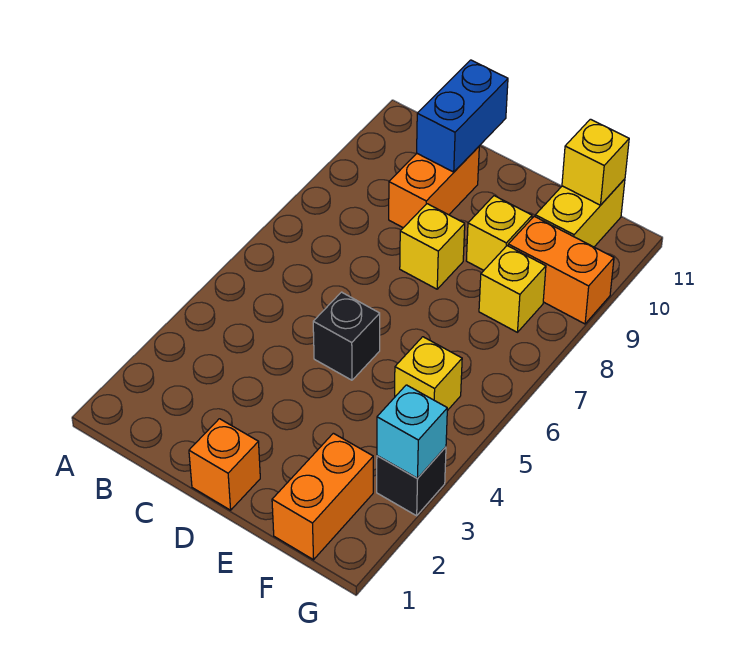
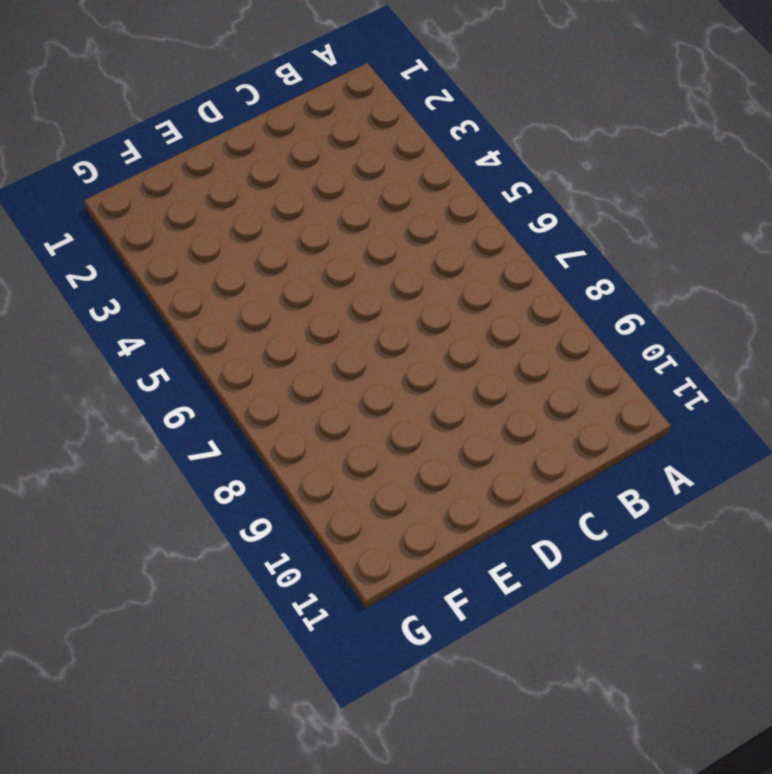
none -> orange brick C9:C10 level 1
none -> orange brick D1 level 1
none -> black brick D5 level 1

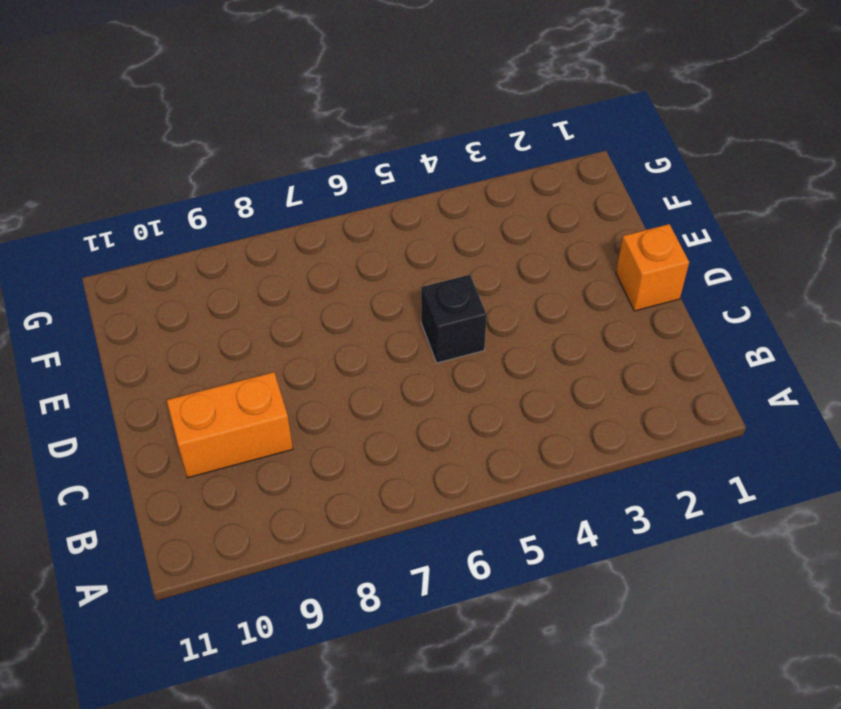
none -> yellow brick D8 level 1
none -> yellow brick E9 level 1
none -> orange brick F1:F2 level 1

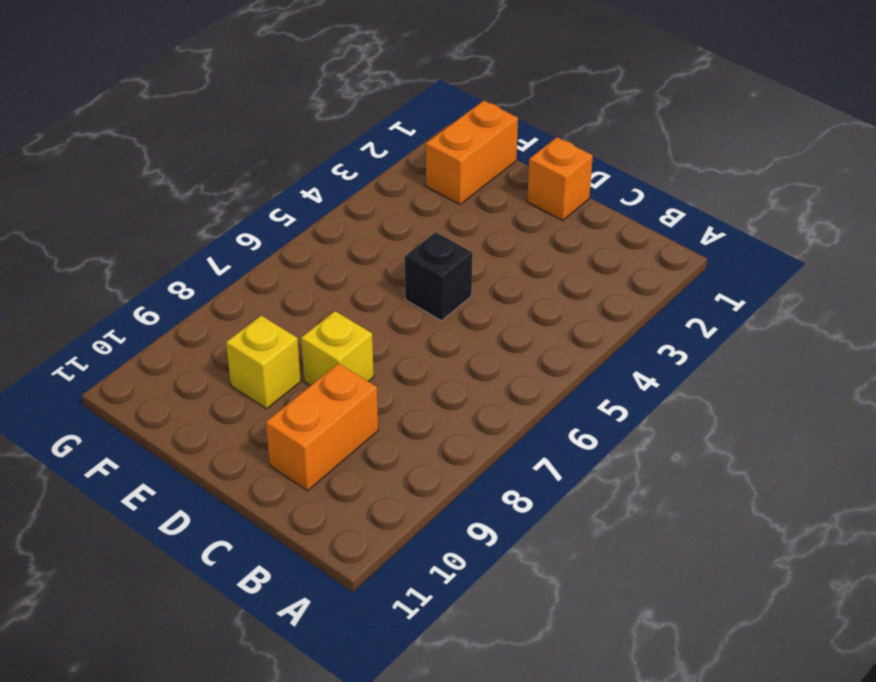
none -> yellow brick F5 level 1
none -> yellow brick F8 level 1
none -> orange brick F9:G9 level 1

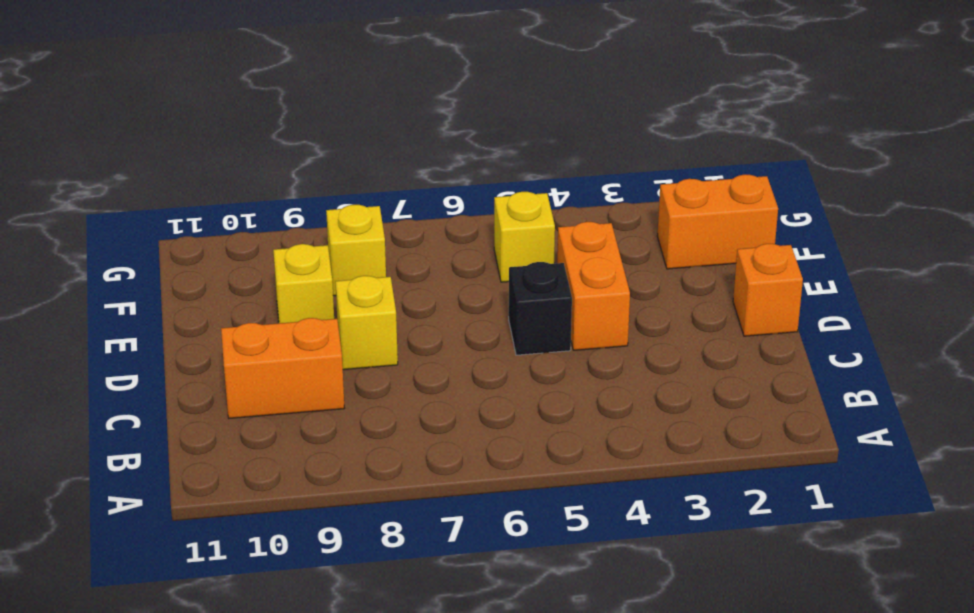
orange brick D4:E4 level 1 -> orange brick F9:G9 level 1
none -> yellow brick F10:F11 level 1
none -> black brick G3 level 1
none -> blue brick C10:C11 level 2

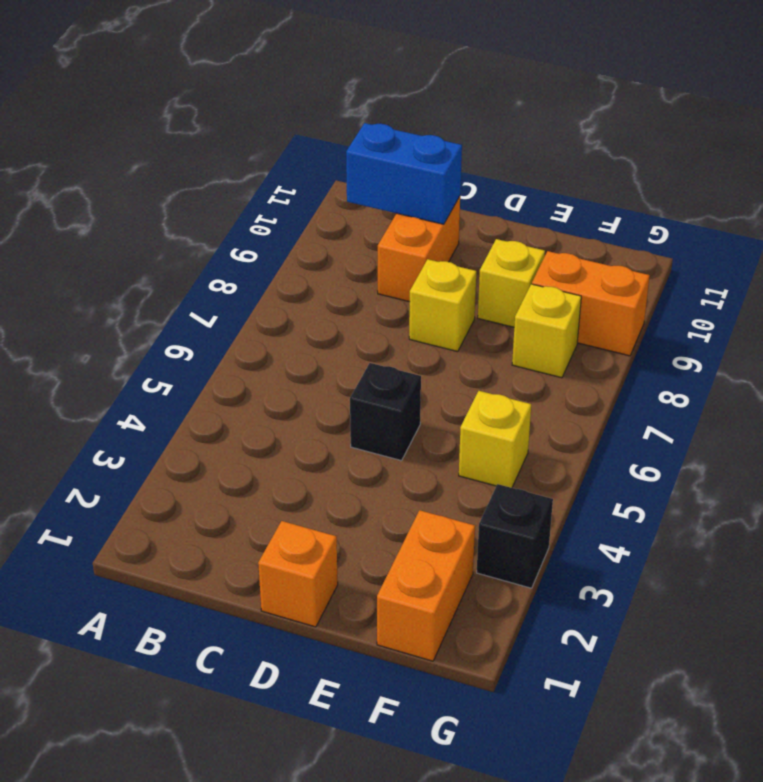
blue brick B10:C10 level 2 -> blue brick C10:C11 level 2
none -> yellow brick F10:F11 level 1
none -> yellow brick F11 level 2
none -> cyan brick G3 level 2

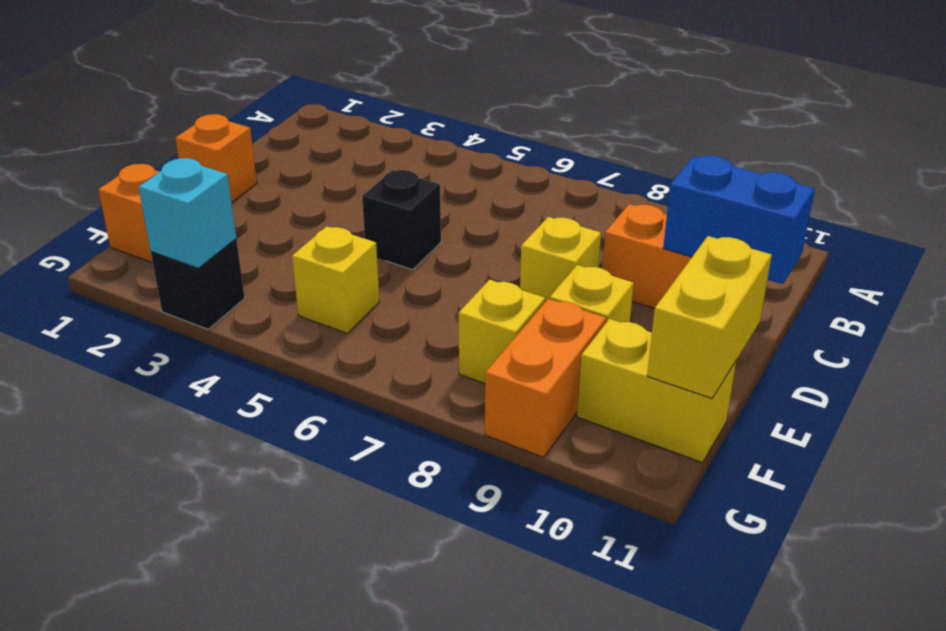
yellow brick E11:F11 level 2 -> yellow brick F11 level 2

